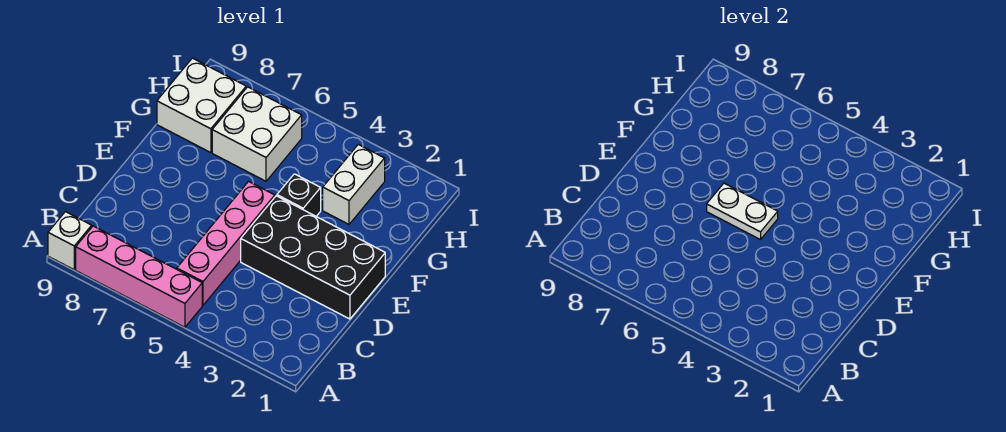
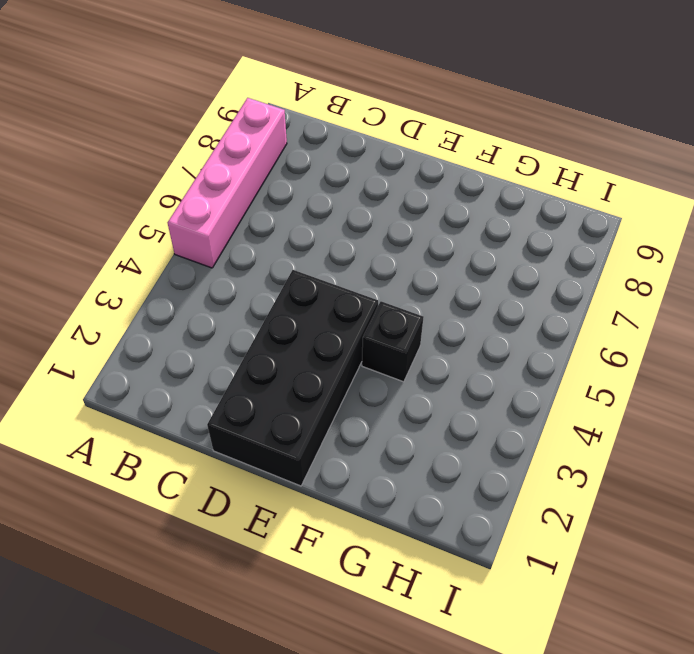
none -> white brick A9 level 1
none -> pink brick B5:E5 level 1

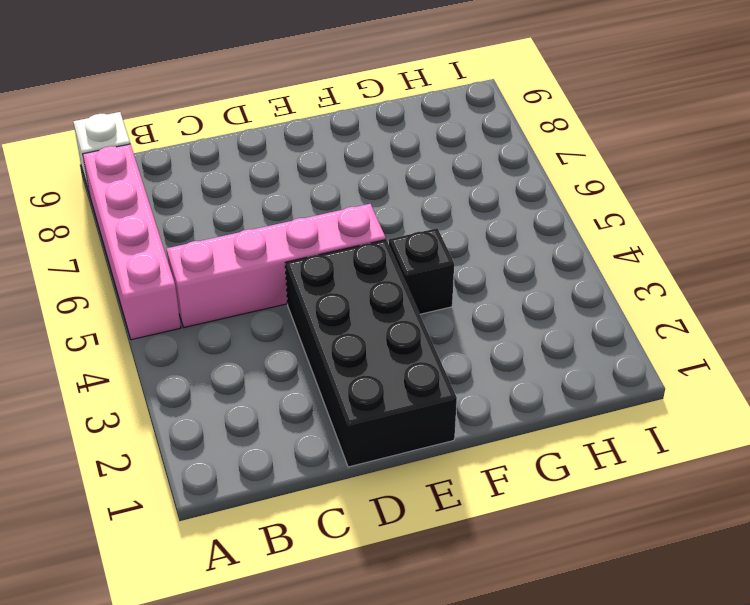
none -> white brick G3:H3 level 1
none -> white brick G6:H7 level 1

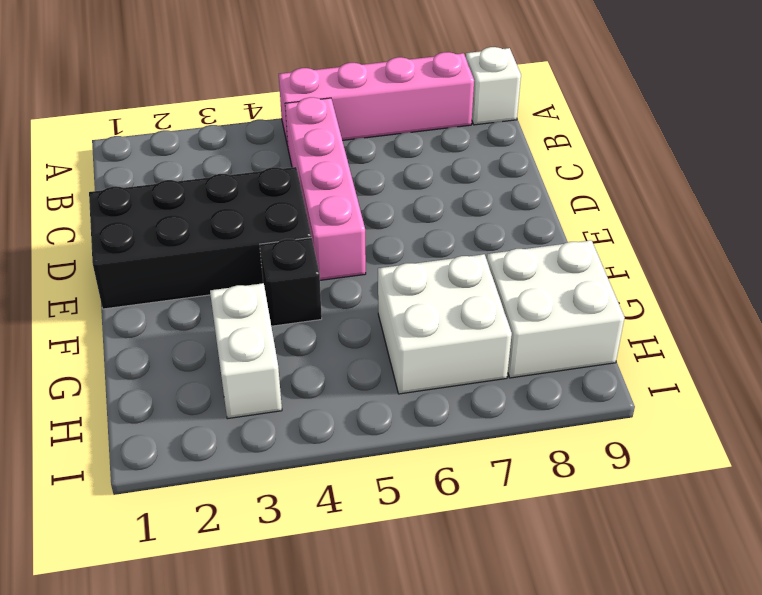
none -> white plate E5:E6 level 2

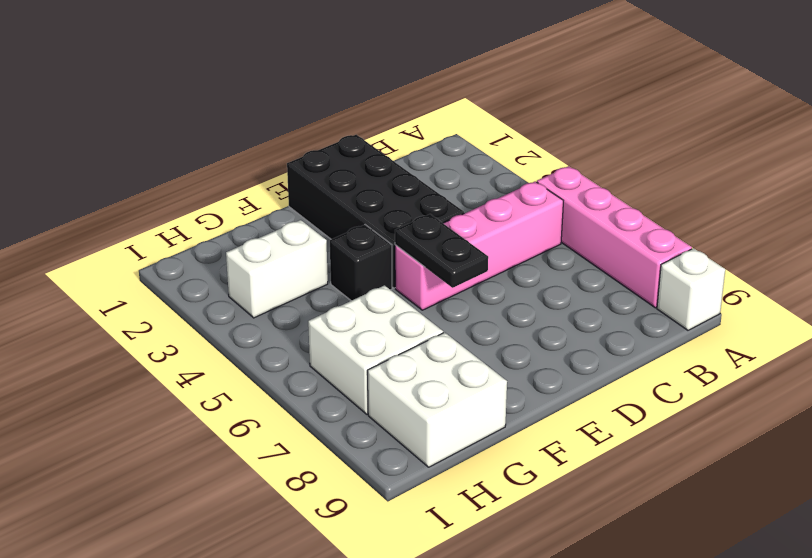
black plate E5:E6 level 2 -> white plate E5:E6 level 2

